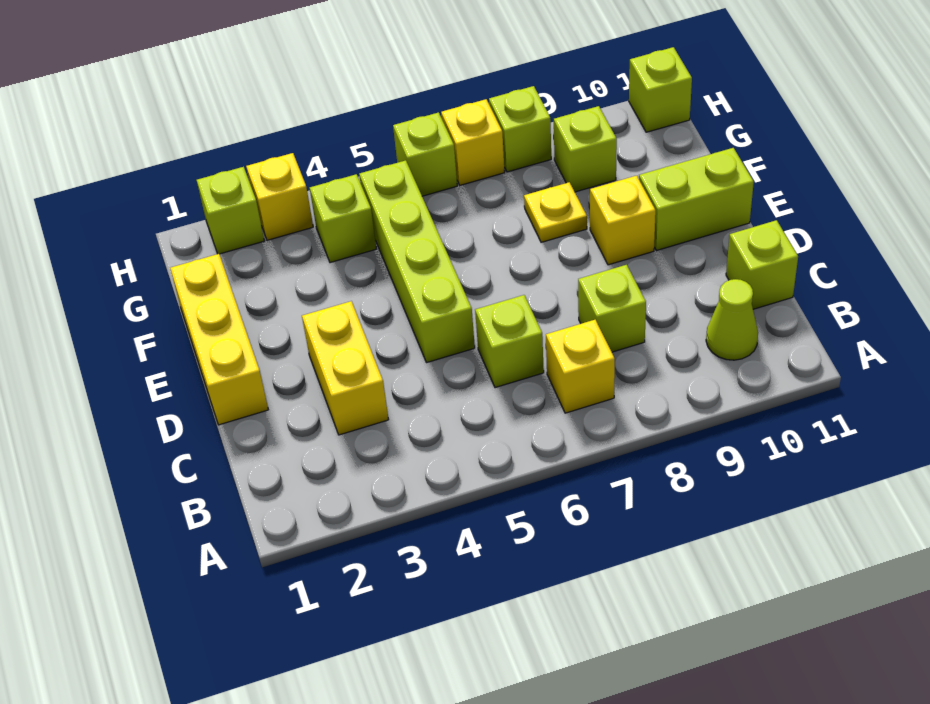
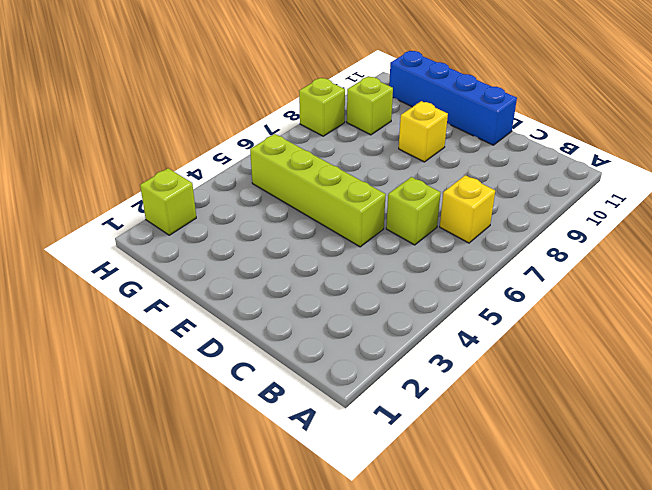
blue brick D11:G11 level 1 -> lime brick E10:E11 level 1
none -> lime cone B10 level 1
none -> yellow brick C3:D3 level 1
none -> lime brick C8 level 1

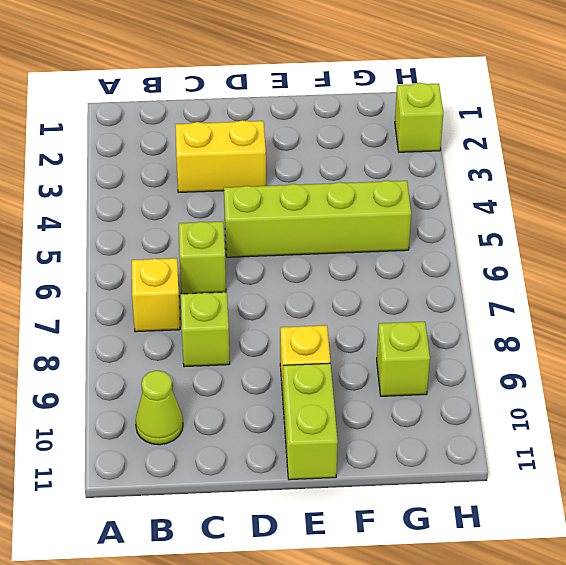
none -> lime brick C11 level 1
none -> yellow brick D1:F1 level 1
none -> yellow plate F8 level 1

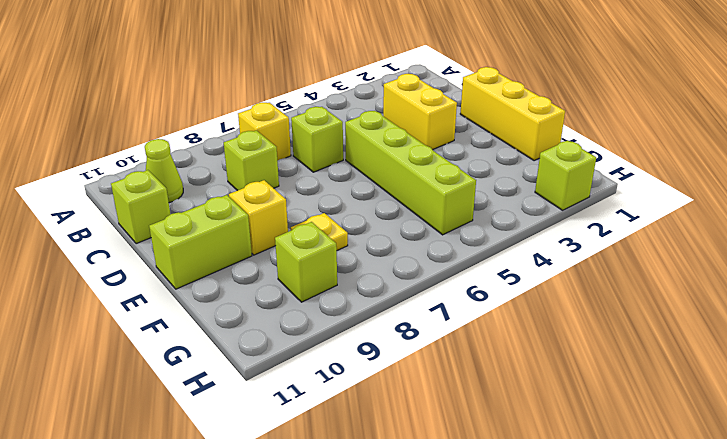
none -> lime brick G4 level 1
none -> yellow brick H3 level 1
none -> lime brick H6 level 1

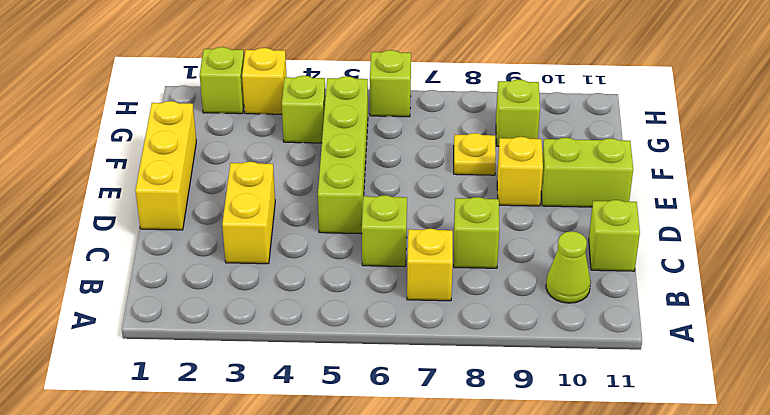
none -> yellow brick H7 level 1
none -> lime brick H8 level 1
none -> lime brick H11 level 1

